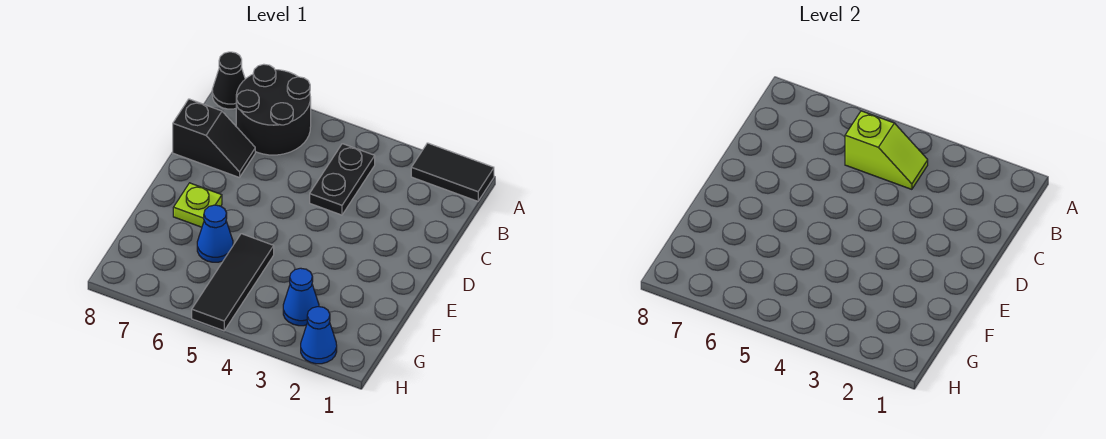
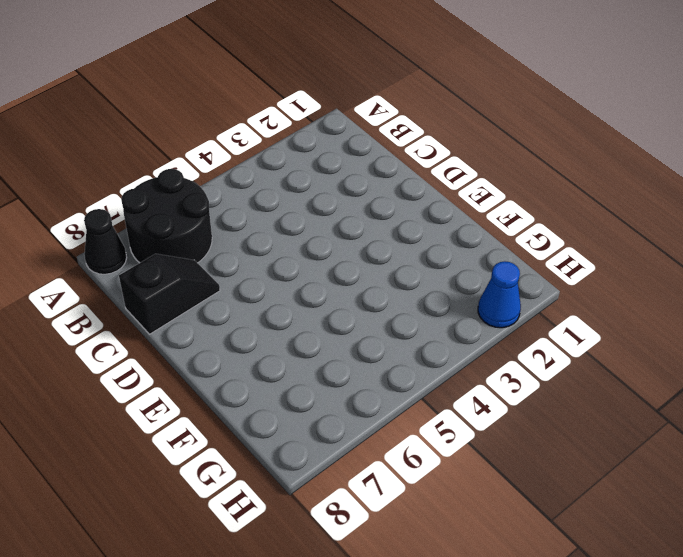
none -> black tile A1:A2 level 1
none -> black plate B4:C4 level 1

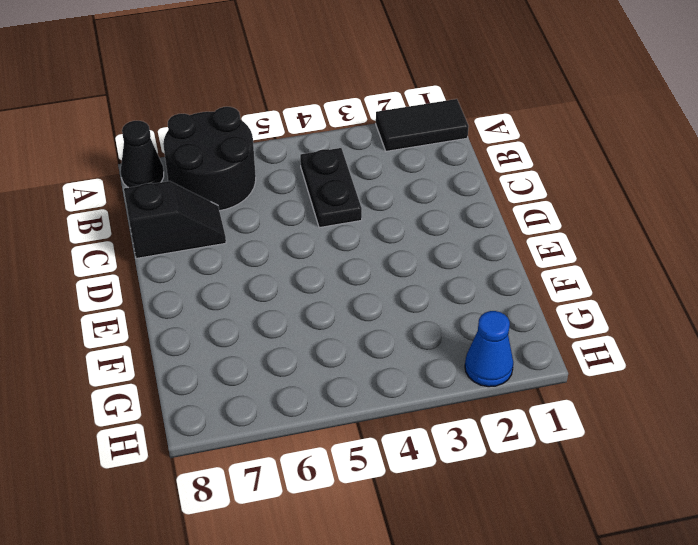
none -> lime plate E7 level 1
none -> black tile F5:H5 level 1

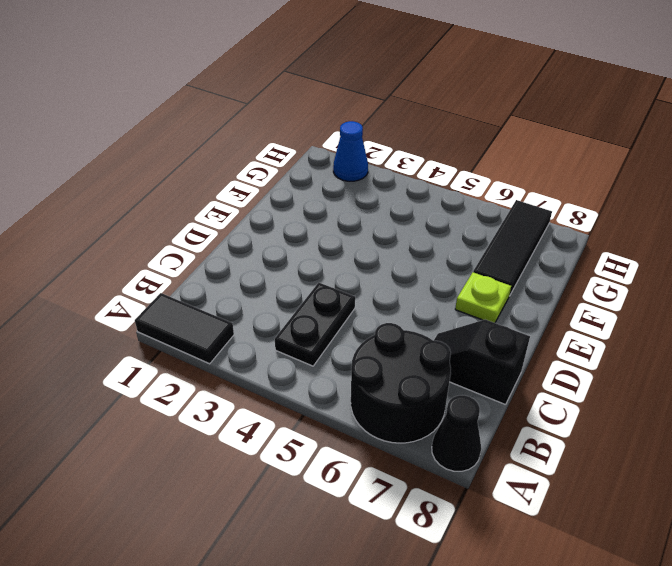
black tile F7:H7 level 1 -> black tile F5:H5 level 1
none -> blue cone F6 level 1
none -> blue cone G3 level 1

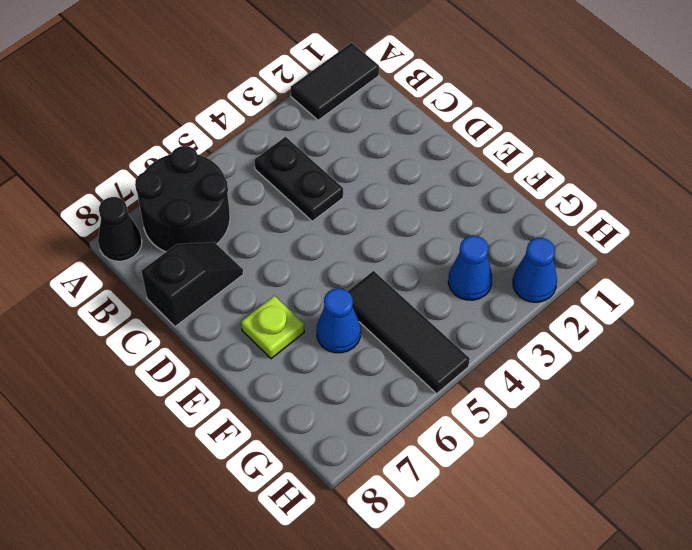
none -> lime slope B4:B5 level 2 top 5

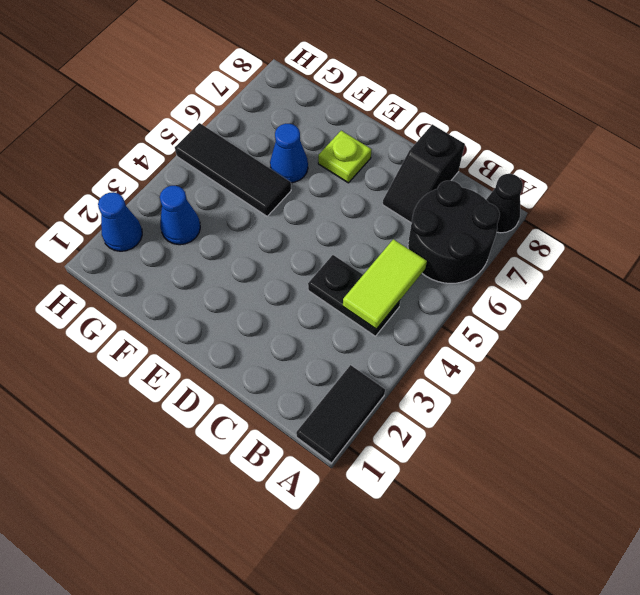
lime tile B4:B5 level 2 -> lime slope B4:B5 level 2 top 5

